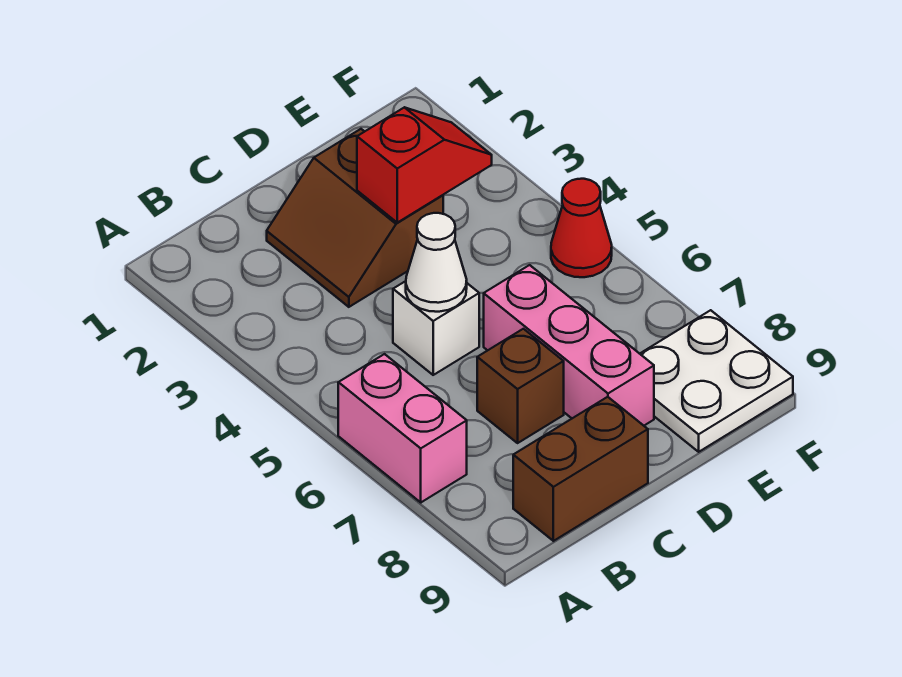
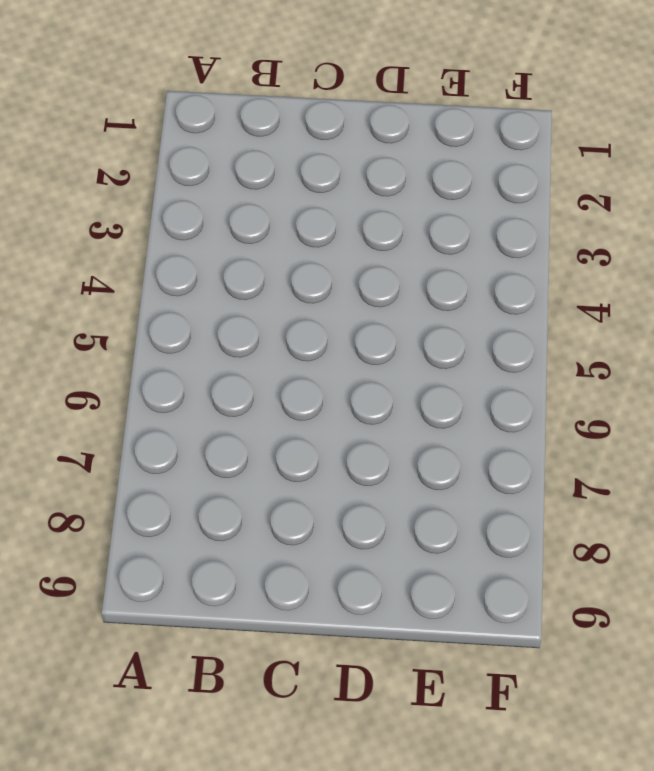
none -> pink brick A6:A7 level 1
none -> brown brick B9:C9 level 1

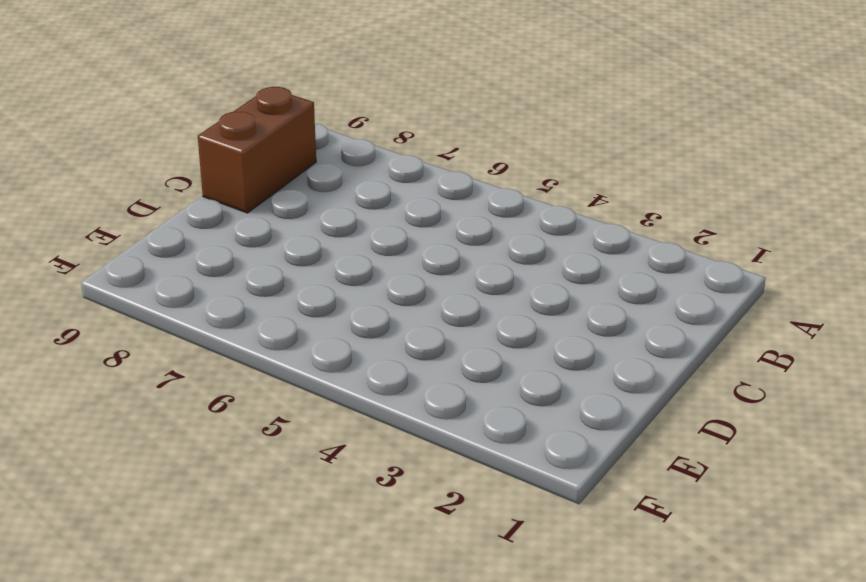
none -> pink brick A6:A7 level 1
none -> brown slope C2:D3 level 1 top D

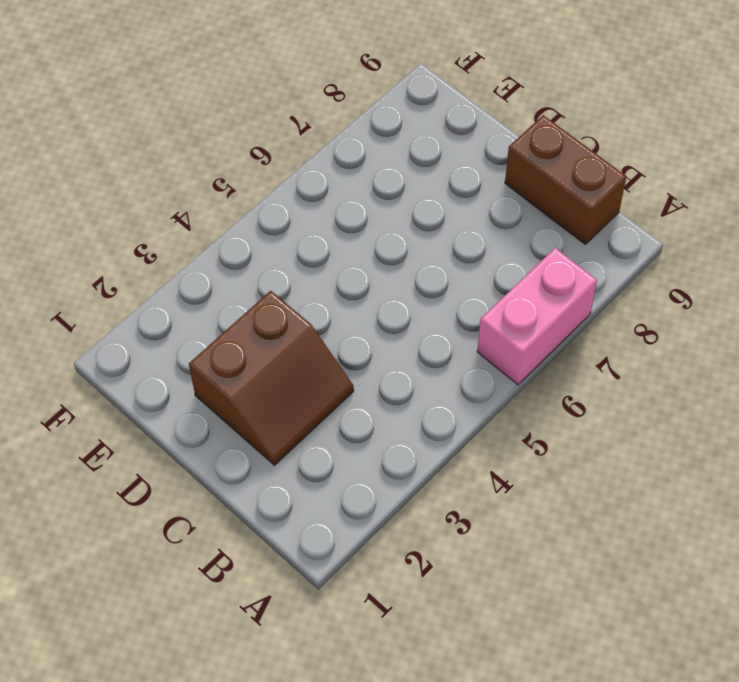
none -> white brick C5 level 1
none -> brown brick C7 level 1

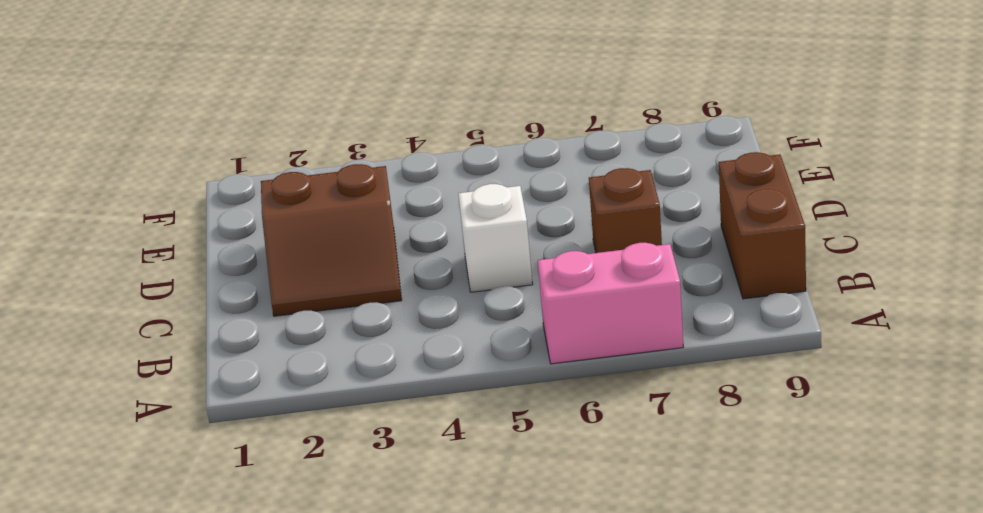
none -> pink brick D6:D8 level 1
none -> white plate E8:F9 level 1

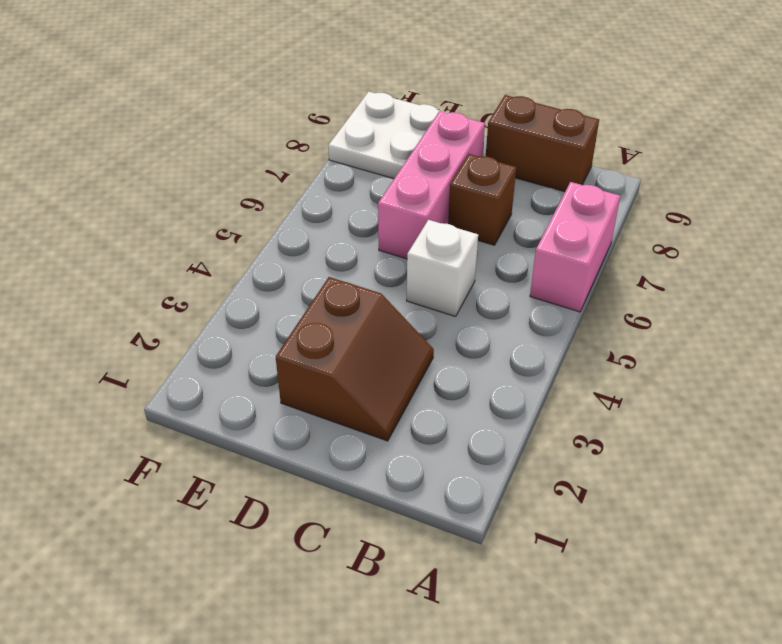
none -> red cone F5 level 1
none -> white cone C5 level 2

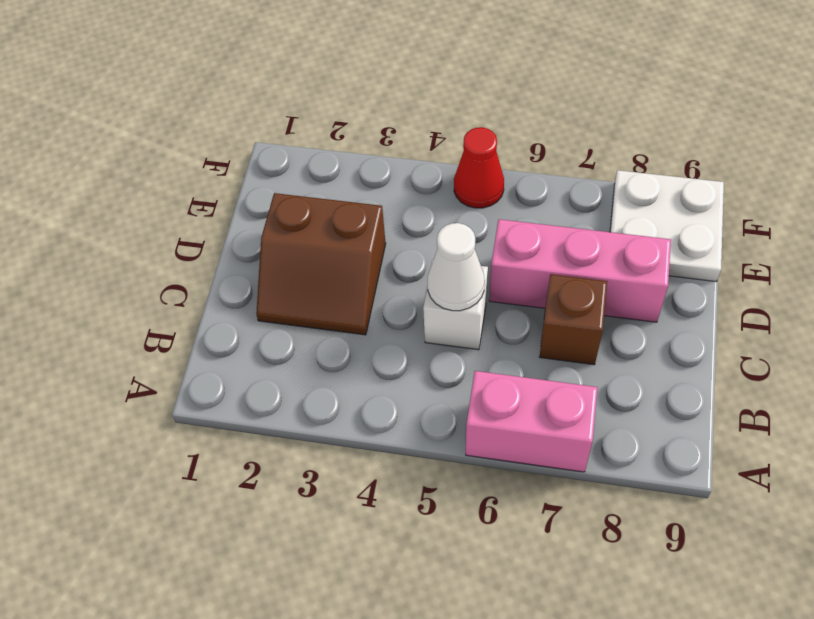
none -> brown brick B9:C9 level 1
none -> red slope D3:E3 level 2 top D

